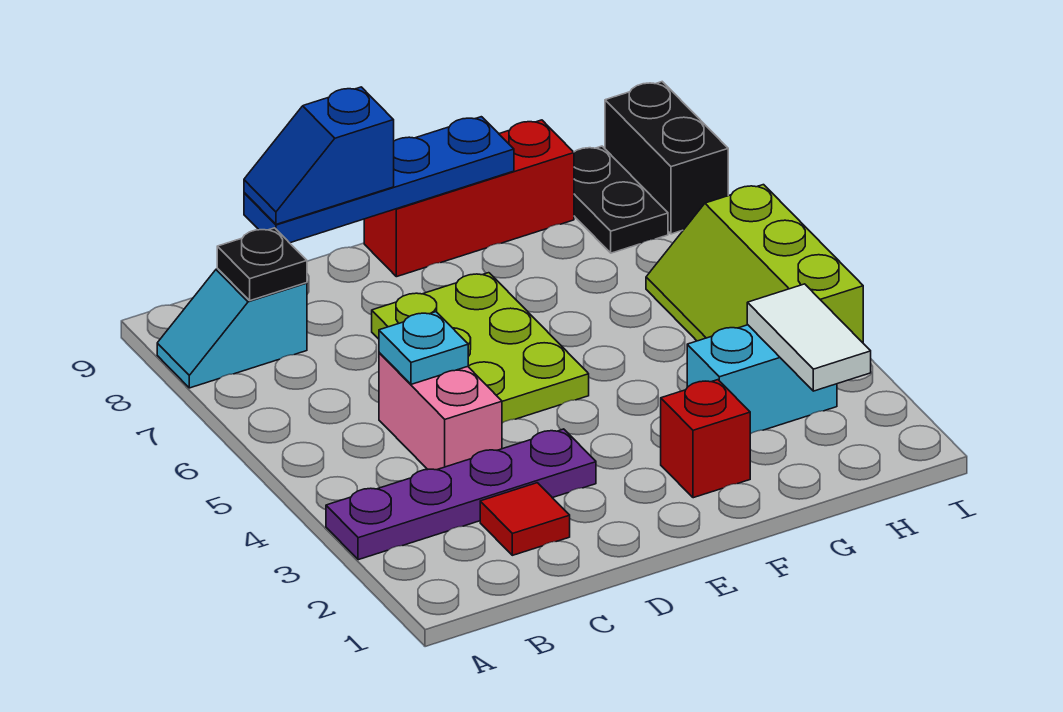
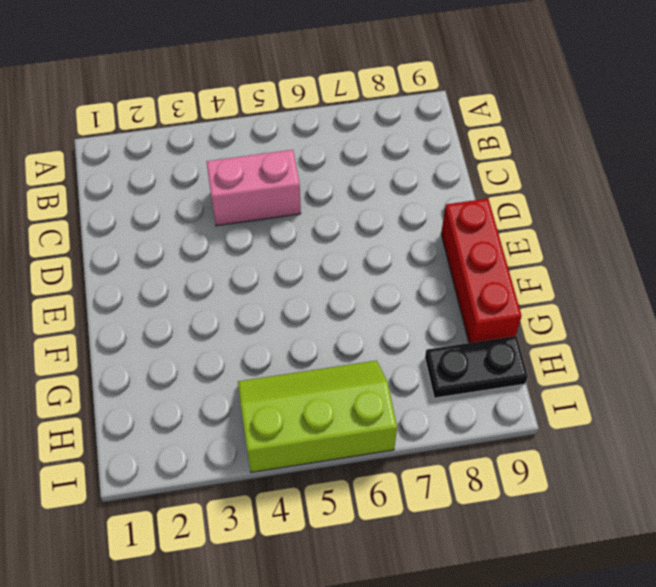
none -> purple plate A3:D3 level 1
none -> cyan slope A8:B8 level 1 top B
none -> red tile C2 level 1

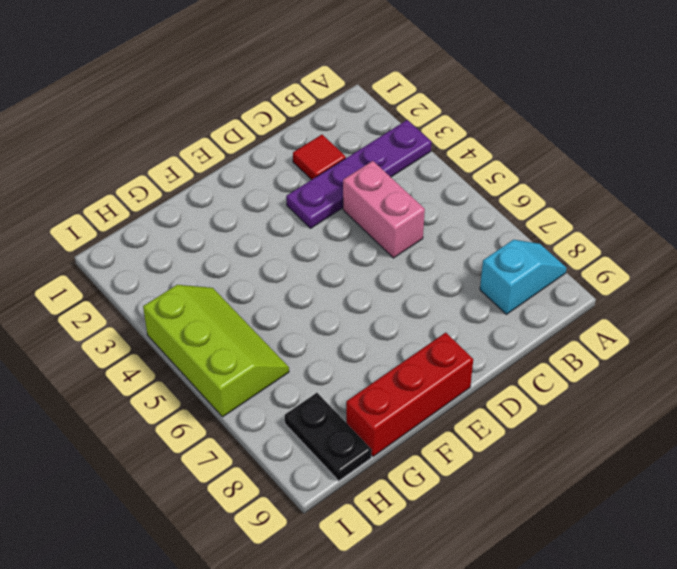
none -> lime plate D5:E7 level 1
none -> red brick F2 level 1
none -> cyan brick G3:H3 level 1

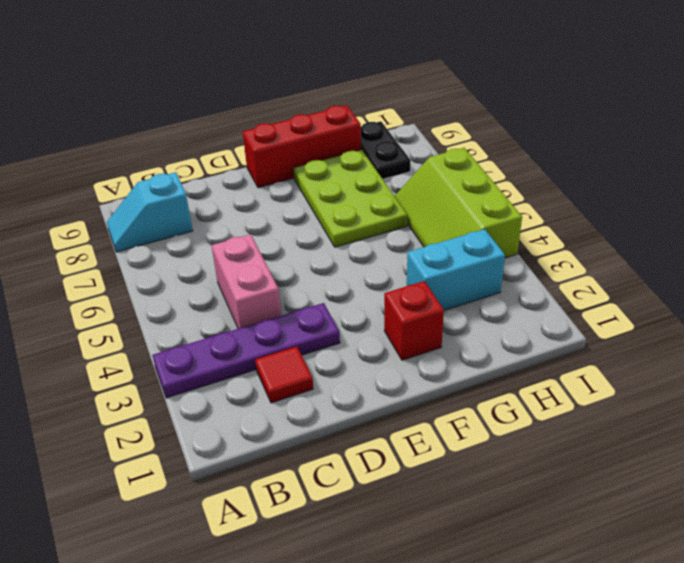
lime plate F6:G8 level 1 -> lime plate D5:E7 level 1
none -> black brick I8:I9 level 1
none -> black plate B8 level 2
none -> cyan plate C5 level 2

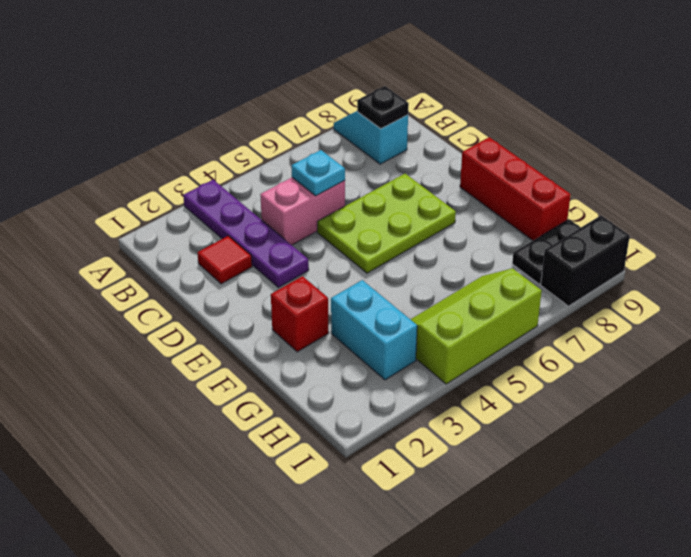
none -> blue plate C9:F9 level 2
none -> white tile H2:H3 level 2
none -> blue slope C9:D9 level 3 top D

